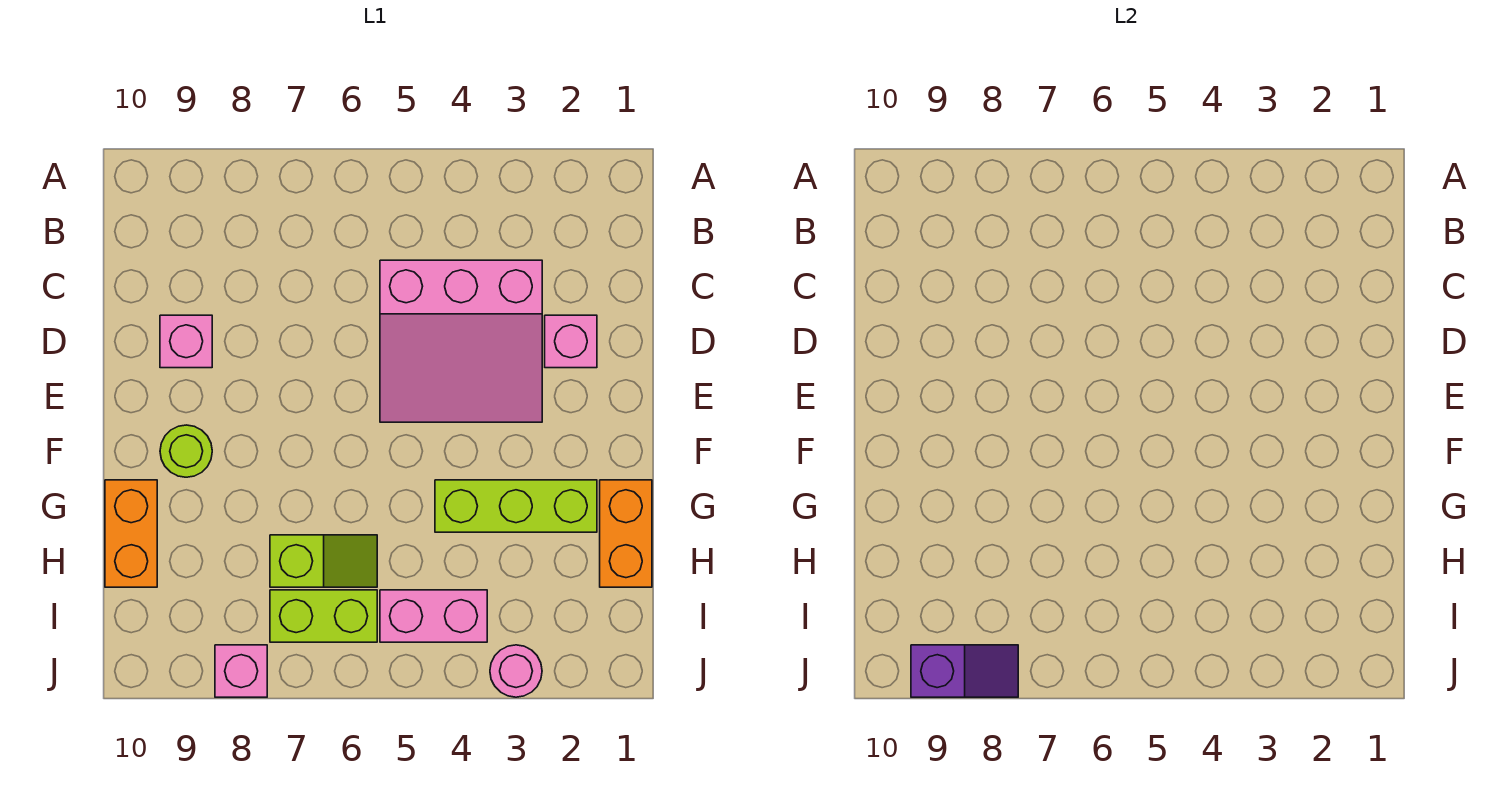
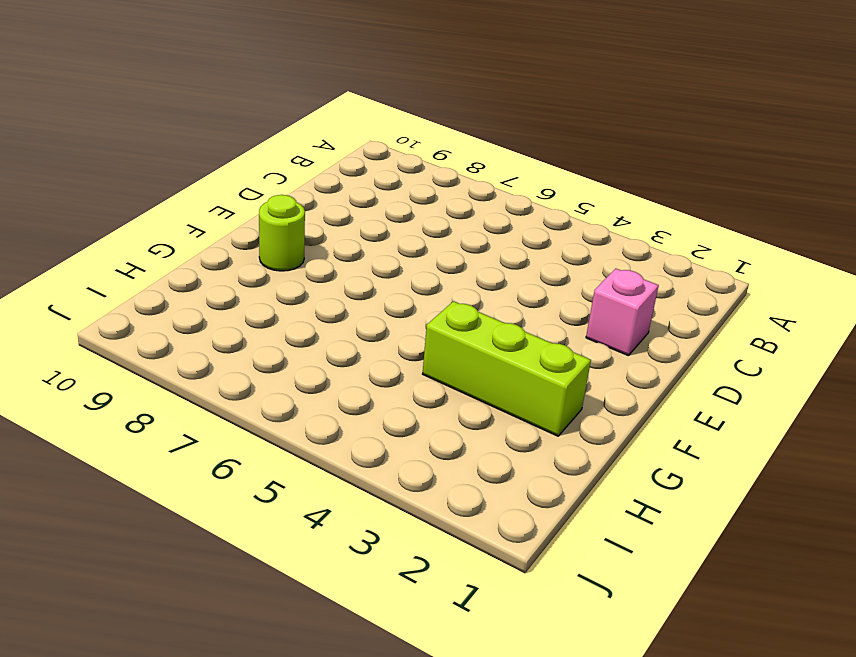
none -> pink slope C3:E5 level 1 top C
none -> pink brick D9 level 1
none -> orange brick G1:H1 level 1

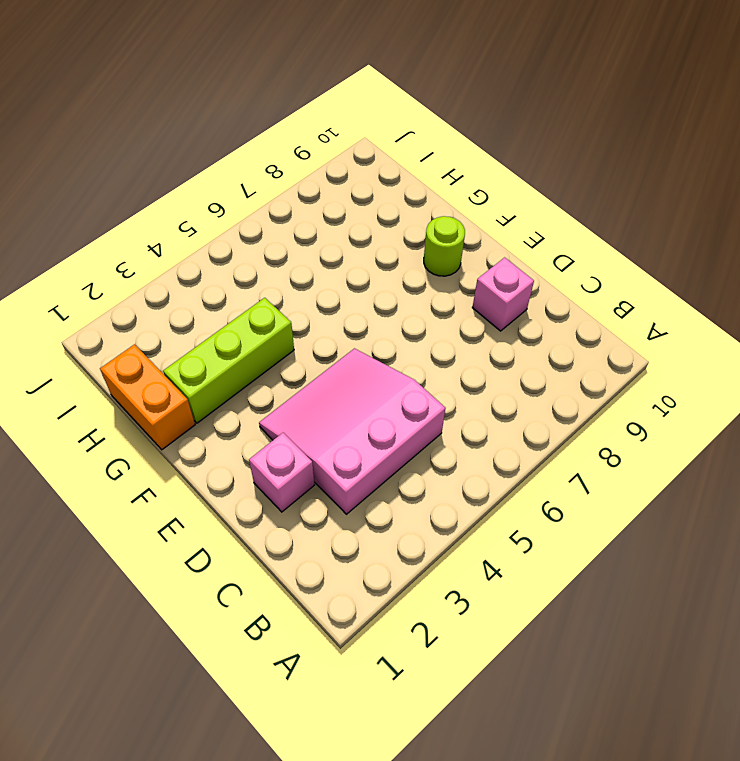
none -> orange brick G10:H10 level 1
none -> lime slope H6:H7 level 1 top 7
none -> pink brick I4:I5 level 1

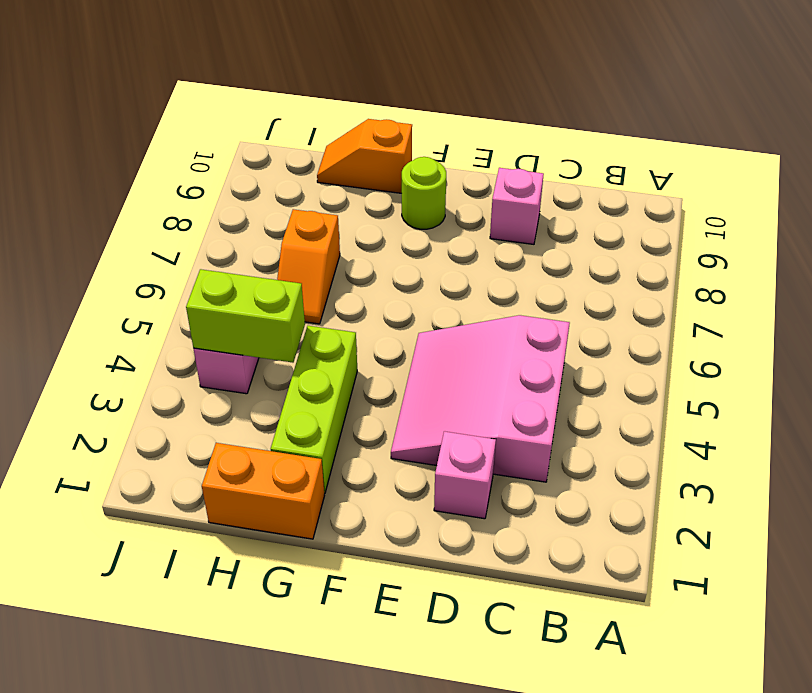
orange slope G10:H10 level 1 top G -> orange brick G10:H10 level 1
lime brick H4:I4 level 2 -> lime brick I6:I7 level 1
orange slope H6:H7 level 1 top 7 -> lime slope H6:H7 level 1 top 7
none -> pink round brick J3 level 1
none -> pink brick J8 level 1
none -> purple slope J8:J9 level 2 top 9

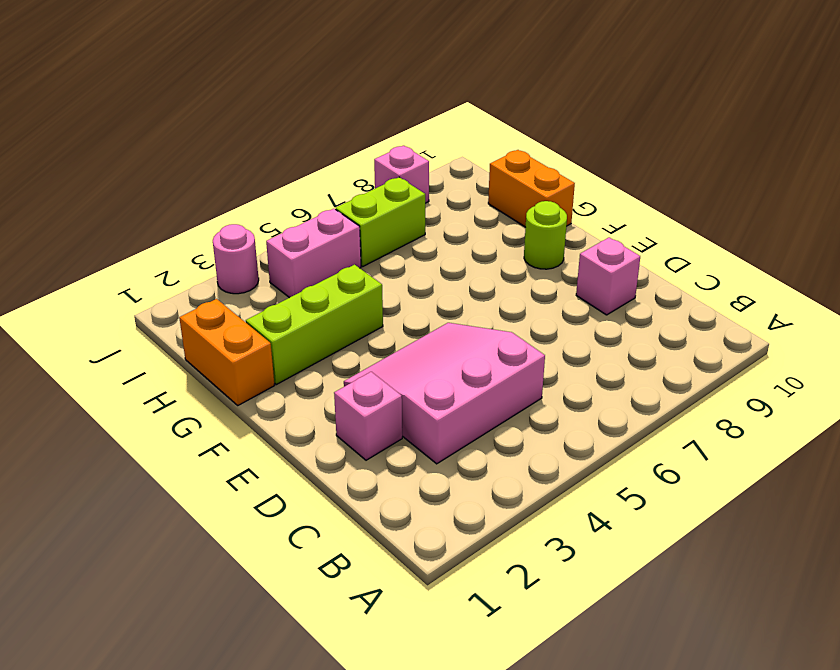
none -> lime slope H6:H7 level 1 top 7
none -> purple slope J8:J9 level 2 top 9

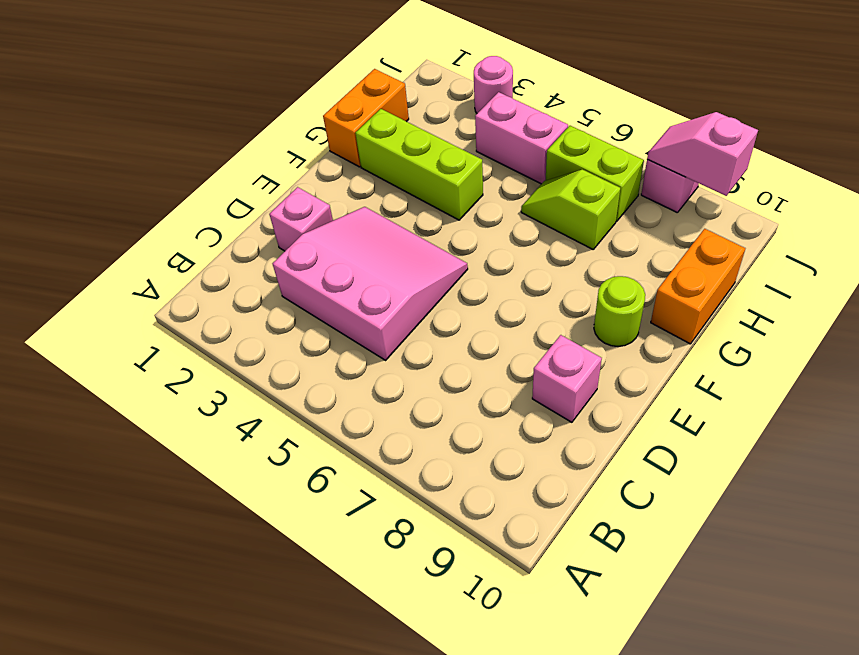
pink slope J8:J9 level 2 top 9 -> purple slope J8:J9 level 2 top 9

